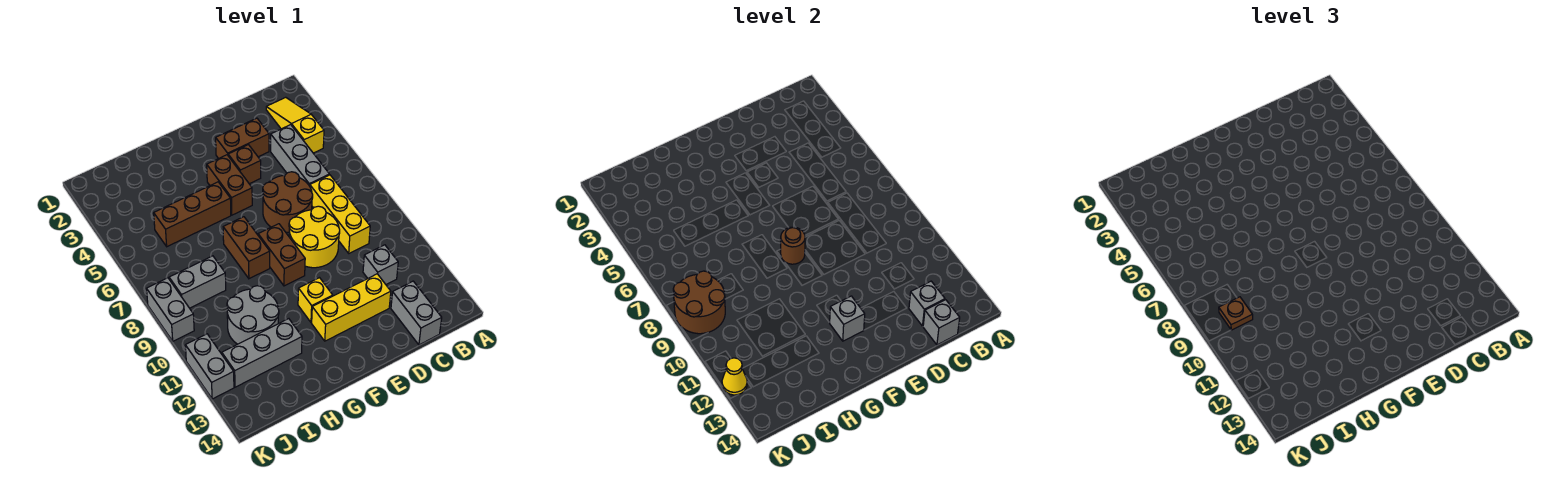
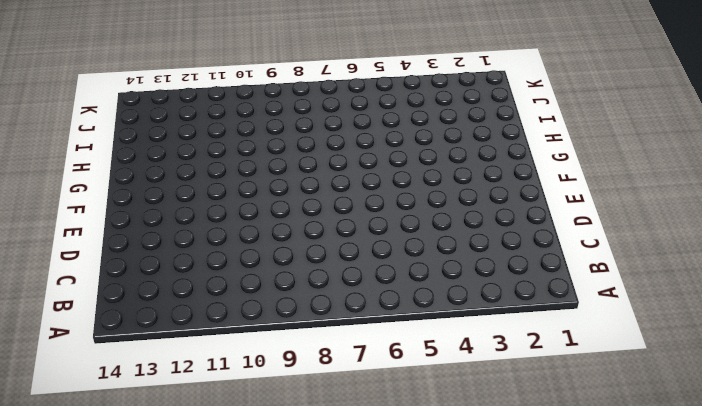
none -> yellow slope B2:B4 level 1 top 4
none -> grey brick C4:C6 level 1
none -> yellow brick C7:C9 level 1

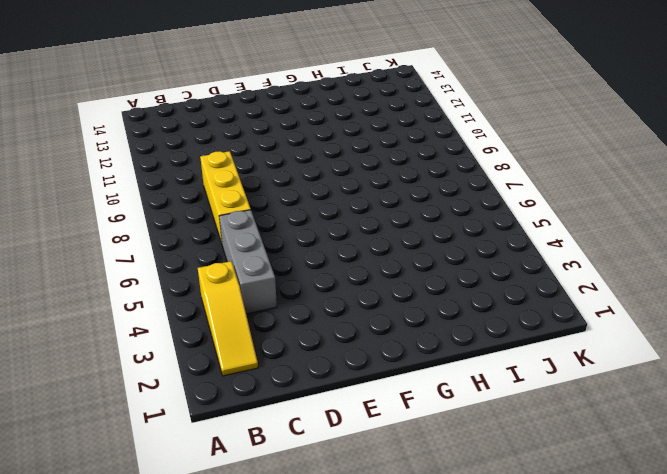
none -> grey brick C11 level 1
none -> grey brick C13:C14 level 1
none -> brown brick D3:E3 level 1

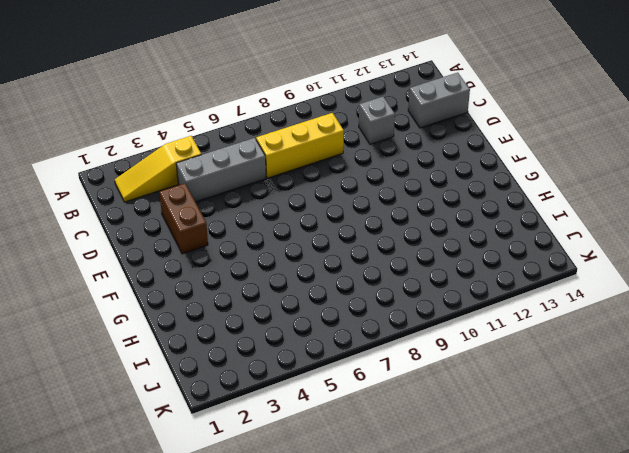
none -> brown round brick D6:E7 level 1
none -> yellow round brick D8:E9 level 1
none -> yellow brick D12:F12 level 1

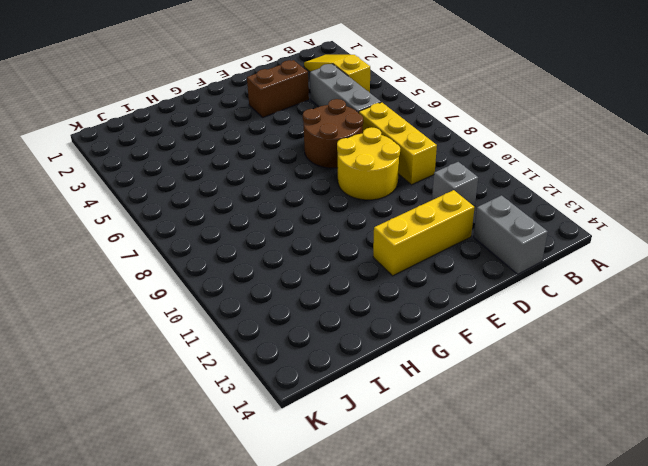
none -> brown brick E4 level 1
none -> brown brick F4:F5 level 1
none -> brown brick F8:F9 level 1

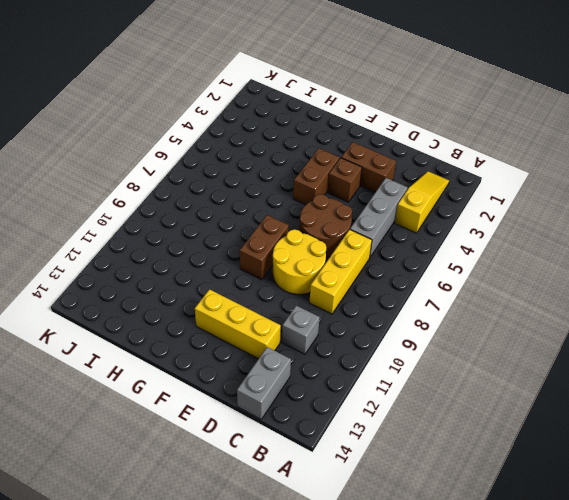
none -> yellow brick F11 level 1
none -> brown brick G5:I5 level 1
none -> brown brick G7:G8 level 1

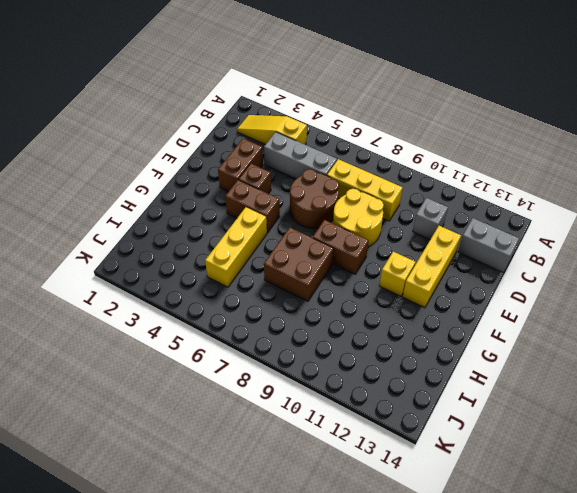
yellow brick G5:I5 level 1 -> brown brick G5:I5 level 1
brown brick G7:H8 level 1 -> brown brick G7:G8 level 1
none -> grey round brick H10:I11 level 1
none -> grey brick H12:J12 level 1
none -> grey brick I8:J8 level 1

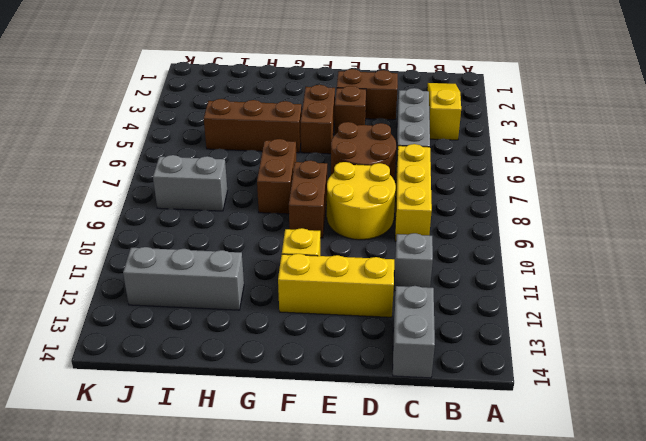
none -> grey round brick H10:I11 level 1
none -> grey brick K8:K9 level 1
none -> grey brick K11:K12 level 1

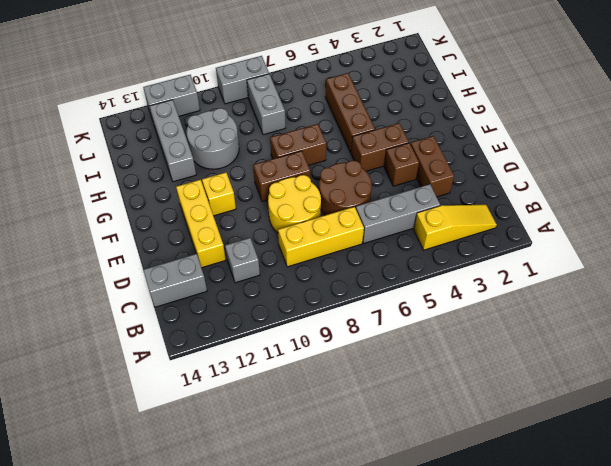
none -> grey brick C13 level 2
none -> grey brick C14 level 2
none -> brown round brick F8 level 2

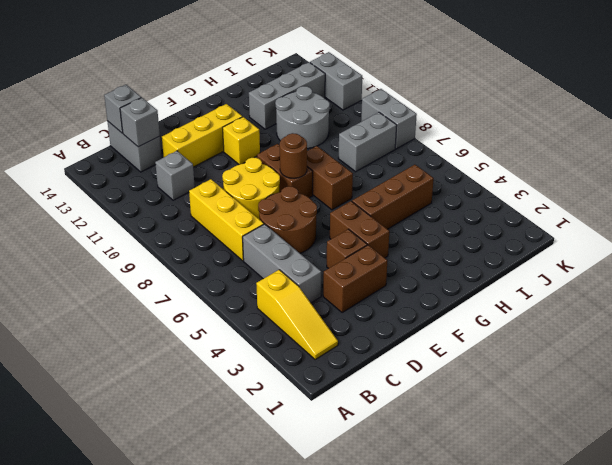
none -> grey brick F12 level 2
none -> brown round brick J8:K9 level 2
none -> yellow cone K12 level 2

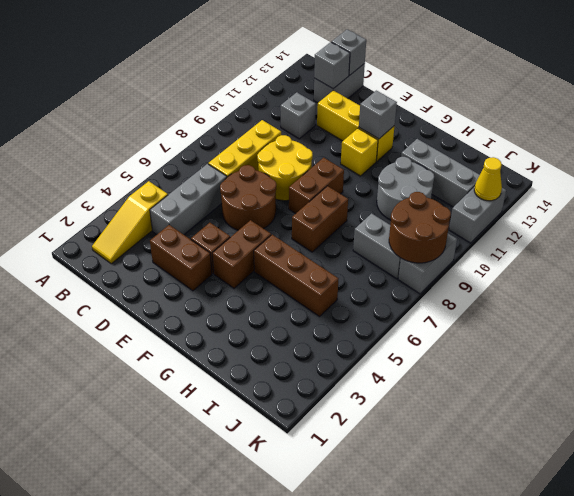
none -> brown round brick F8 level 2
none -> brown plate J9 level 3

